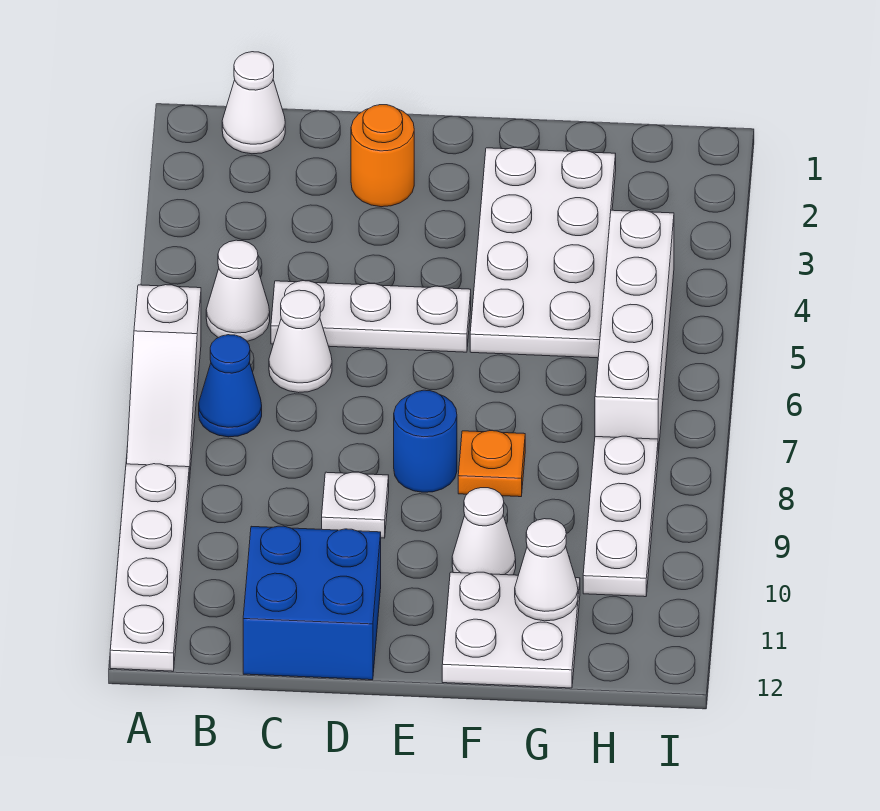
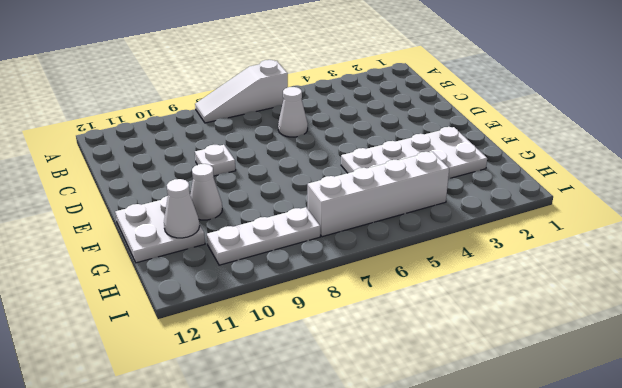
none -> white plate A9:A12 level 1
none -> white cone B1 level 1
none -> white cone B5 level 1

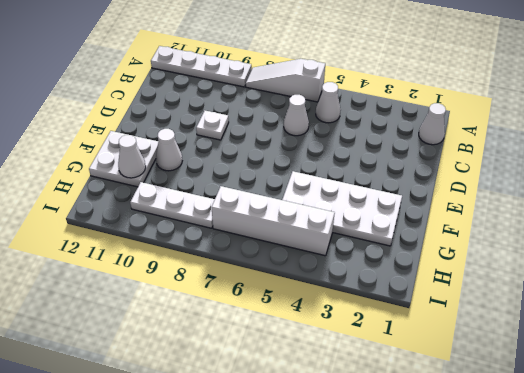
none -> blue cone B7 level 1
none -> white plate C5:E5 level 1
none -> blue brick C11:D12 level 1

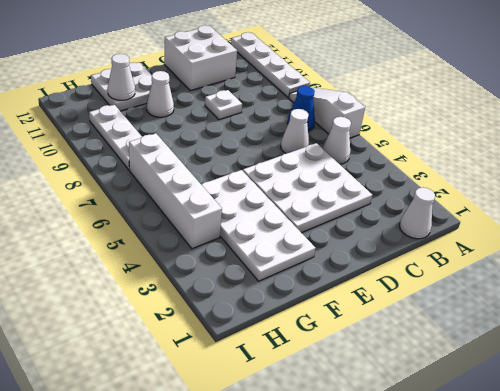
white plate C3:E5 level 1 -> white plate C5:E5 level 1
white brick C11:D12 level 1 -> blue brick C11:D12 level 1
none -> orange round brick D2 level 1
none -> blue round brick E8 level 1
none -> orange plate F8 level 1

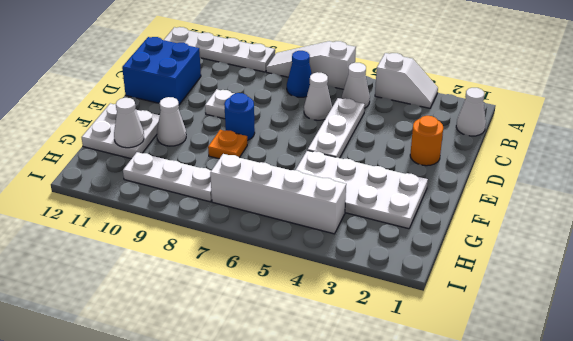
white slope A3:A4 level 1 top 4 -> none

